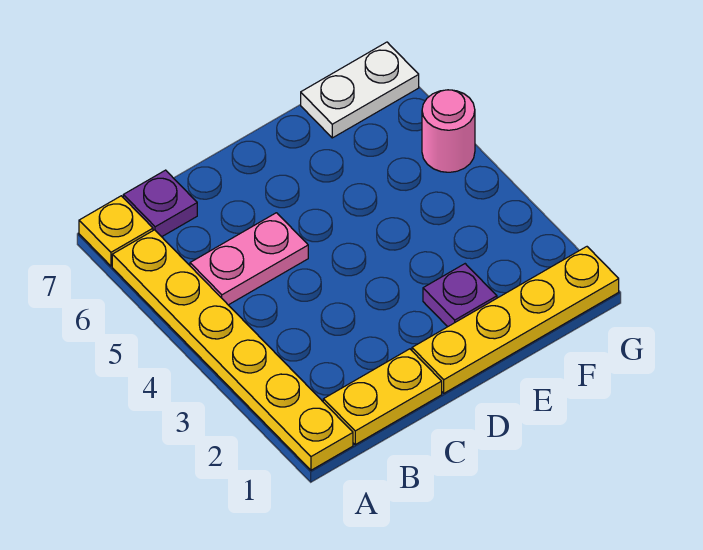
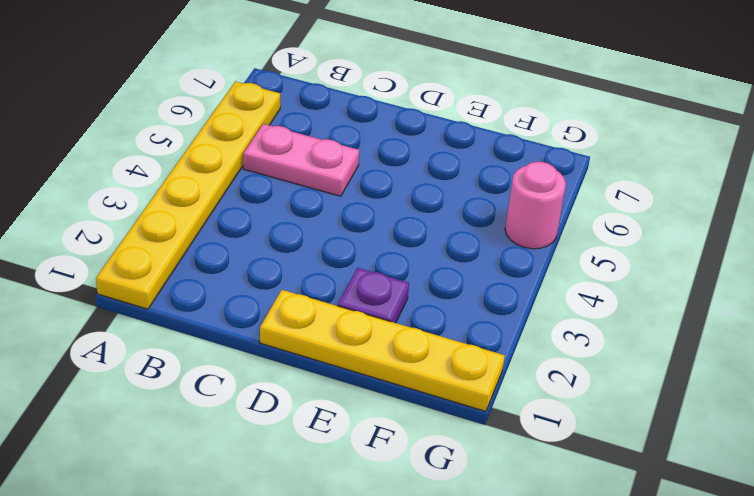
none -> yellow plate A7 level 1
none -> yellow plate B1:C1 level 1

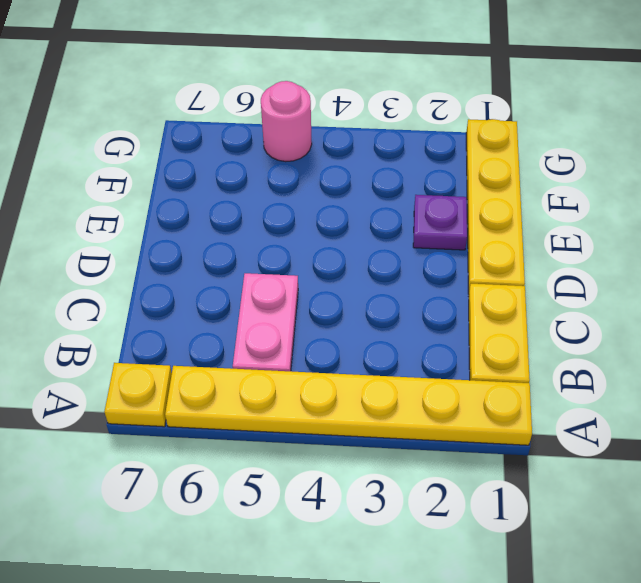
none -> purple plate B7 level 1
none -> white plate F7:G7 level 1

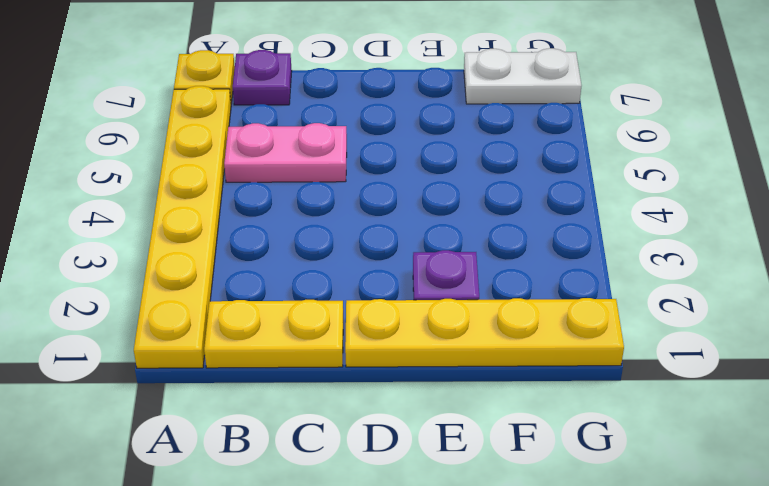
none -> pink round brick G5 level 1

